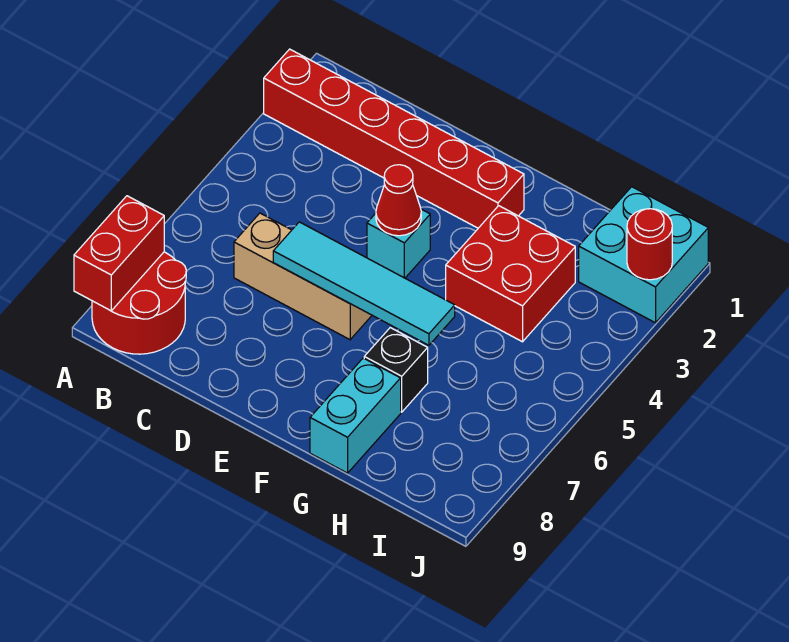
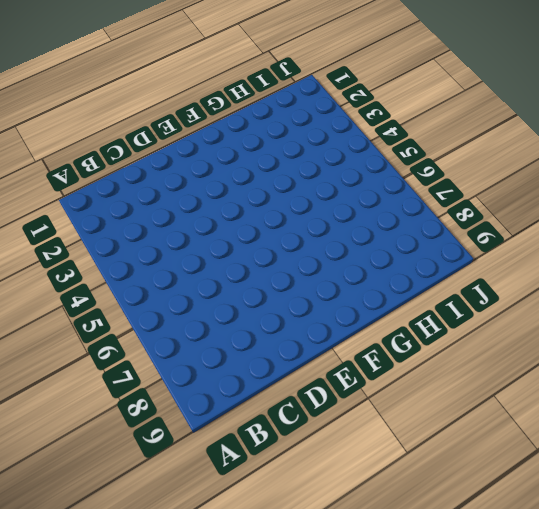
none -> red brick A2:F2 level 1
none -> red round brick A8:B9 level 1
none -> tan brick C6:E6 level 1

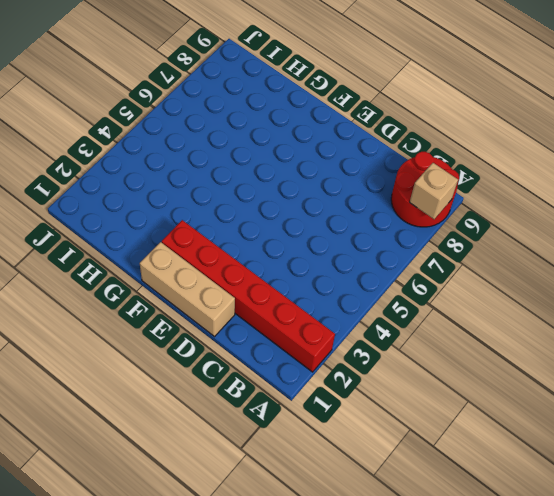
tan brick A8 level 2 -> red brick A8:A9 level 2
tan brick D1:F1 level 1 -> tan brick C6:E6 level 1
none -> cyan brick E4 level 1
none -> red brick G3:H4 level 1
none -> black brick G7 level 1

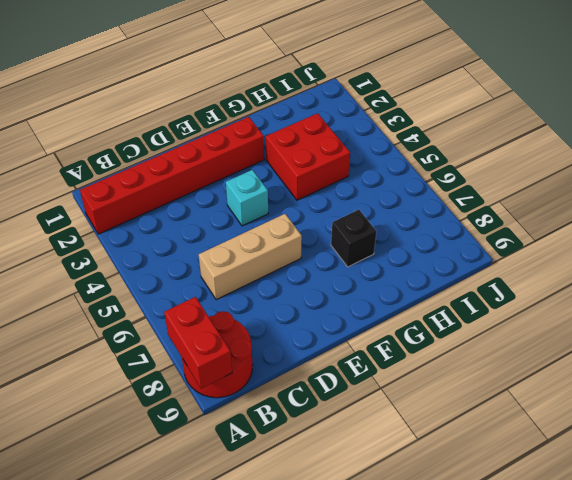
none -> cyan brick G8:G9 level 1
none -> cyan brick I1:J2 level 1
none -> cyan tile D6:G6 level 2

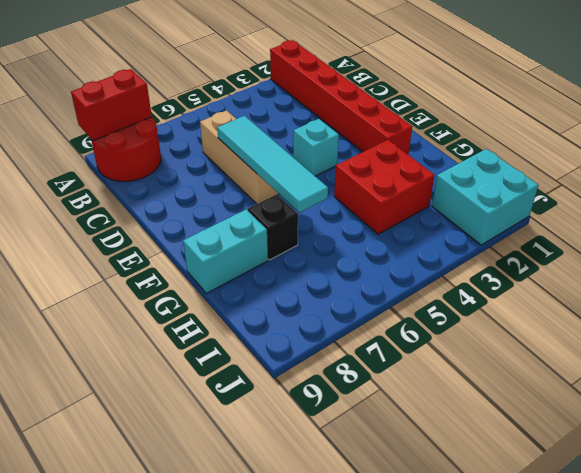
none -> red cone E4 level 2
none -> red round brick J2 level 2

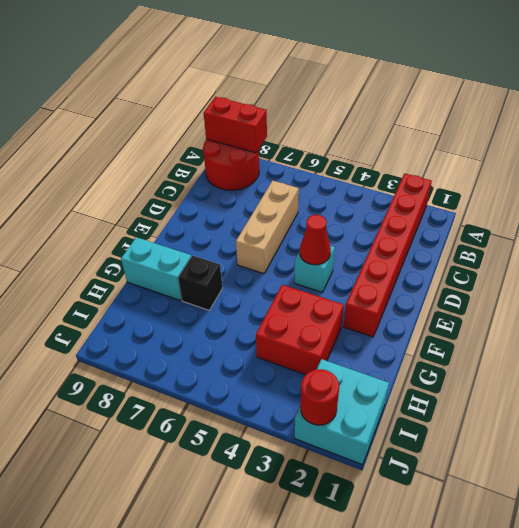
none -> cyan tile D6:G6 level 2

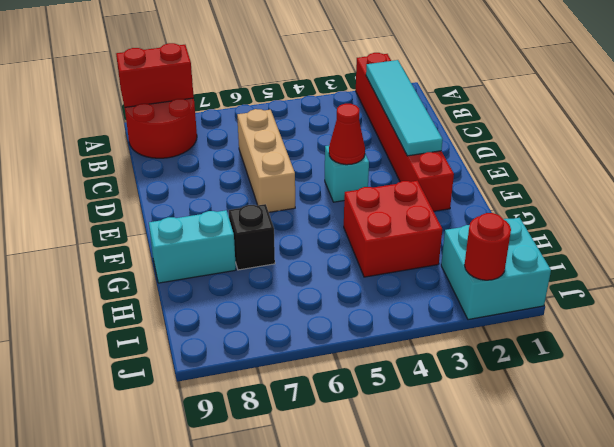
cyan tile B2:E2 level 2 -> cyan tile D6:G6 level 2

